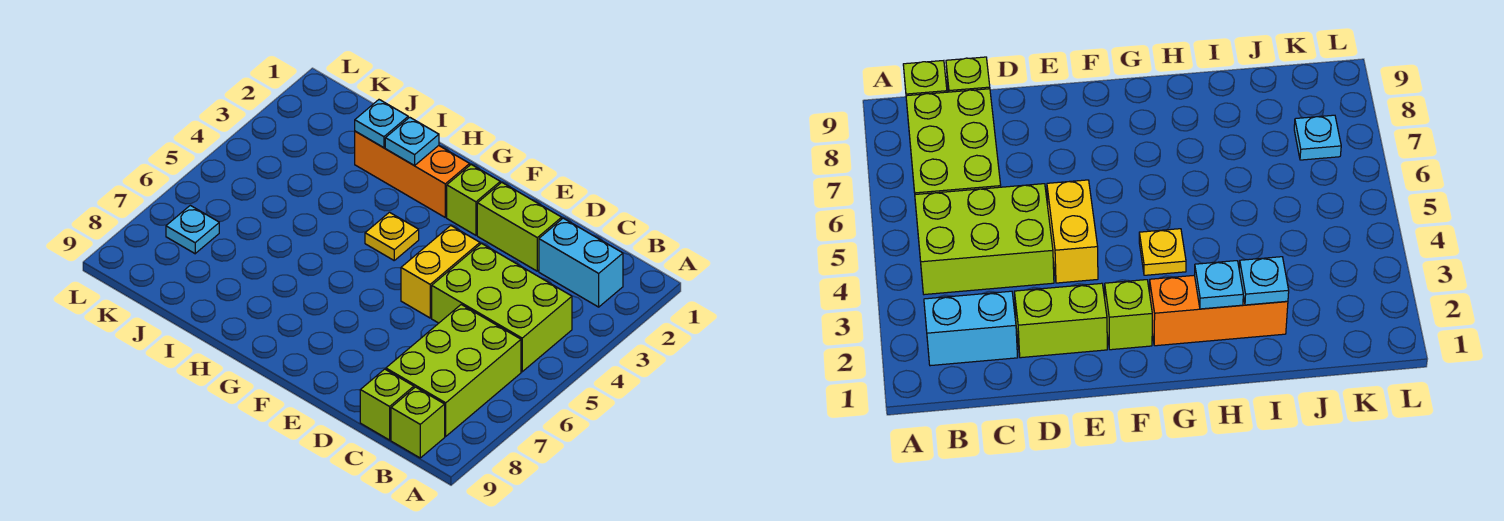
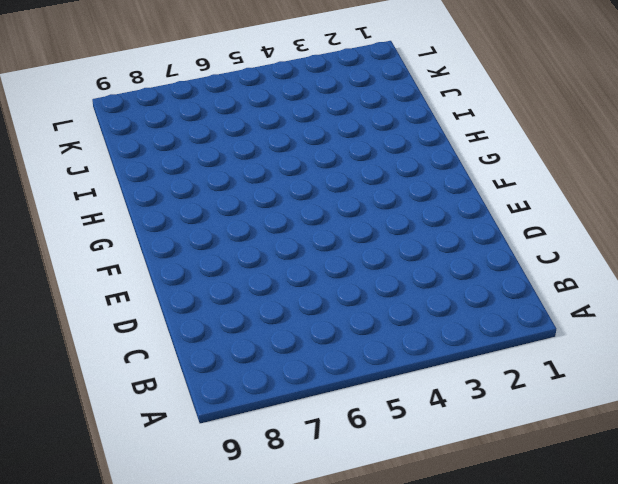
none -> cyan brick B2:C2 level 1
none -> lime brick B4:D5 level 1
none -> lime brick B6:C8 level 1

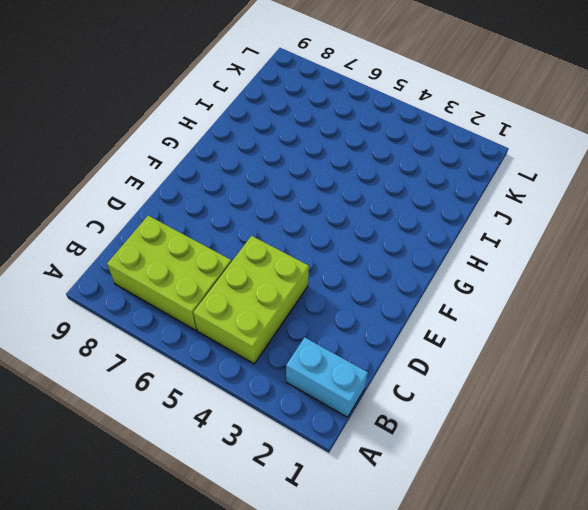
cyan brick B1:B2 level 1 -> cyan brick B2:C2 level 1
none -> lime brick B9 level 1
none -> lime brick C9 level 1
none -> lime brick D2:E2 level 1

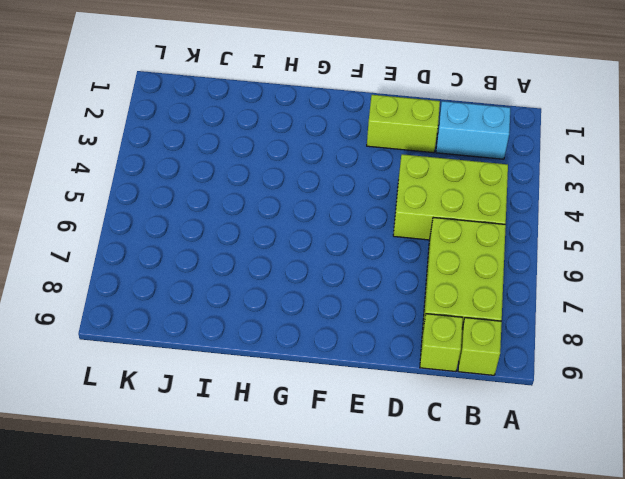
none -> yellow brick E4:E5 level 1
none -> lime brick F2 level 1
none -> orange brick G2:I2 level 1

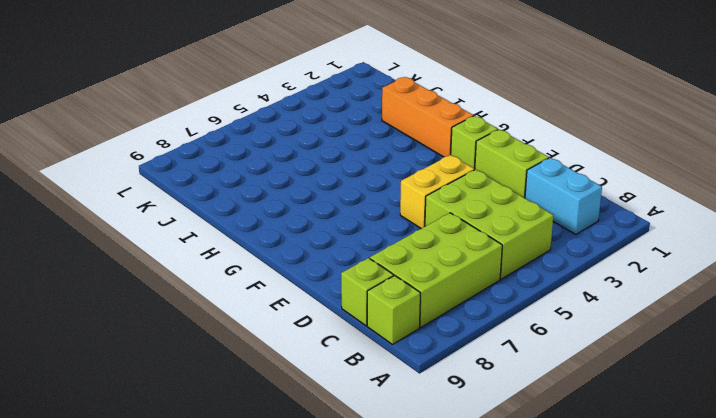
none -> yellow plate G4 level 1
none -> cyan plate K7 level 1
none -> cyan plate H2 level 2

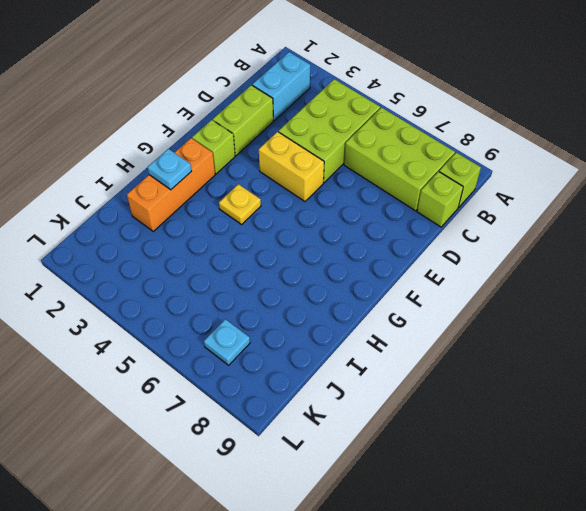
none -> cyan plate I2 level 2

